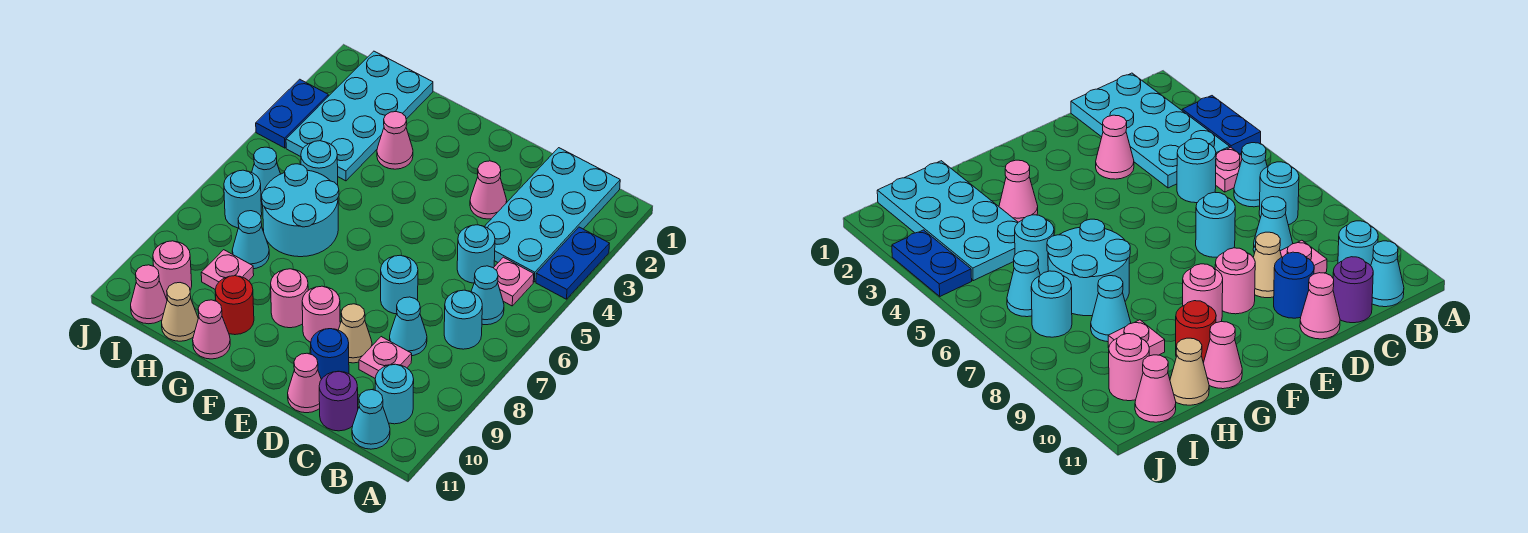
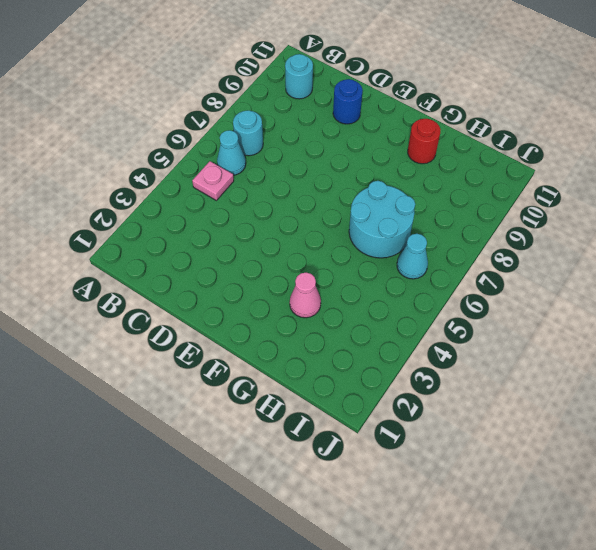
none -> blue plate A3:A4 level 1
none -> cyan plate B1:C4 level 1
none -> cyan cone B11 level 1
none -> cyan round brick C5 level 1

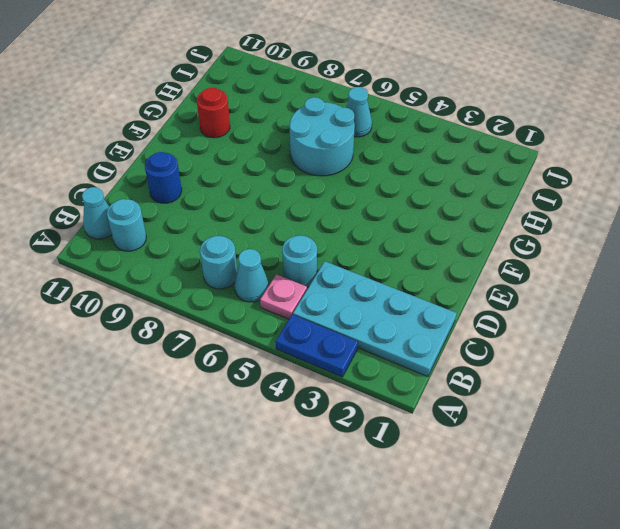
none -> cyan cone C8 level 1
none -> pink plate C9 level 1
none -> purple round brick C11 level 1
none -> pink cone D3 level 1

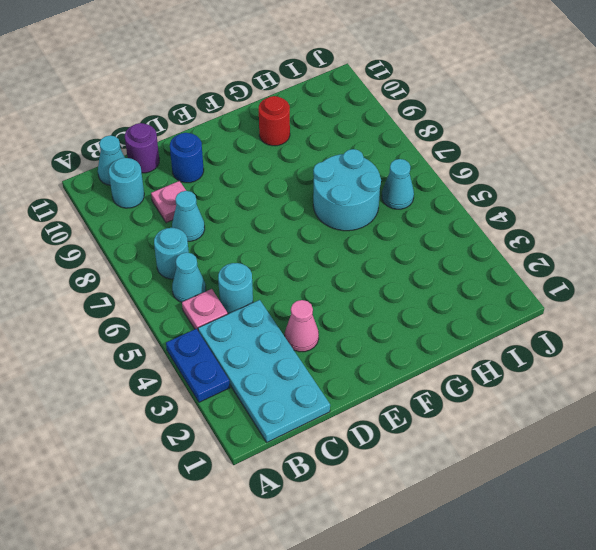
none -> cyan round brick D7 level 1
none -> tan cone D9 level 1
none -> pink cone D11 level 1
none -> pink round brick E9 level 1

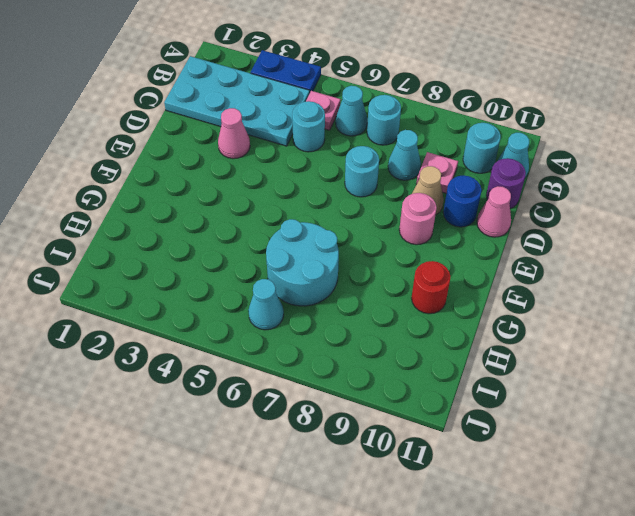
none -> pink round brick F9 level 1
none -> pink cone G3 level 1
none -> pink cone G11 level 1
none -> cyan plate H1:I4 level 1

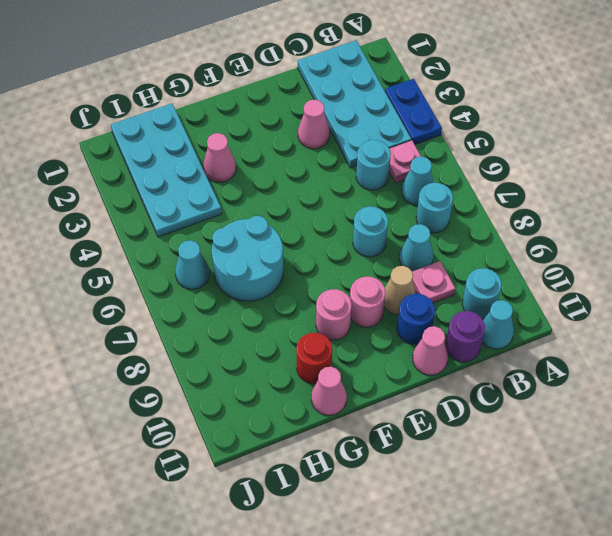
none -> cyan round brick H5 level 1
none -> cyan cone H8 level 1
none -> pink plate H9 level 1
none -> tan cone H11 level 1

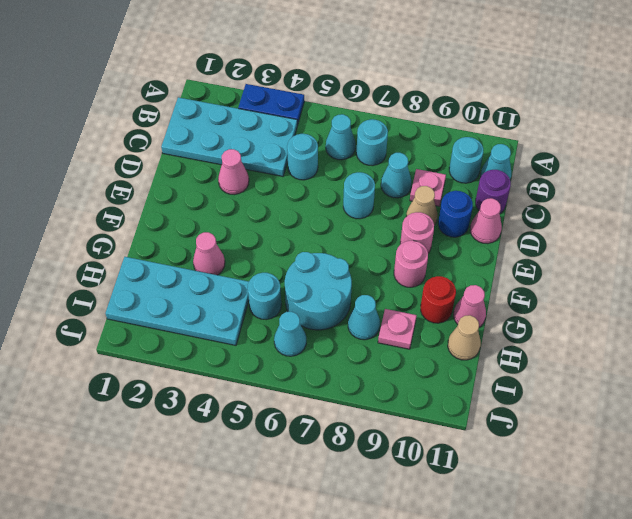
none -> pink plate B5 level 1
none -> cyan round brick I7 level 1
none -> pink round brick I10 level 1
none -> pink cone I11 level 1

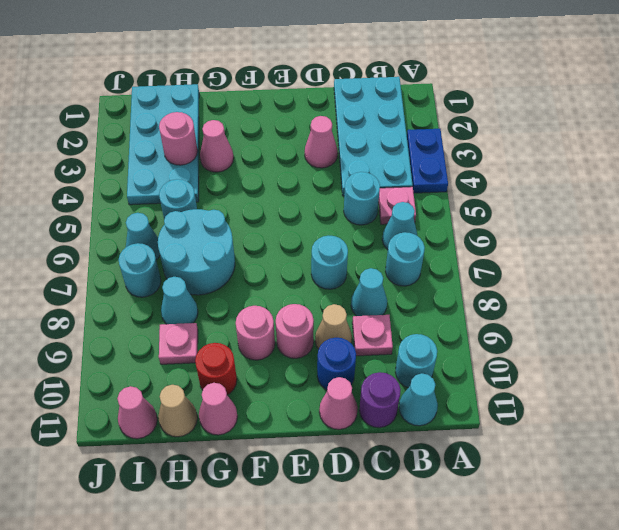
pink round brick H3 level 2 -> pink round brick I10 level 1
none -> blue plate J3:J4 level 1

